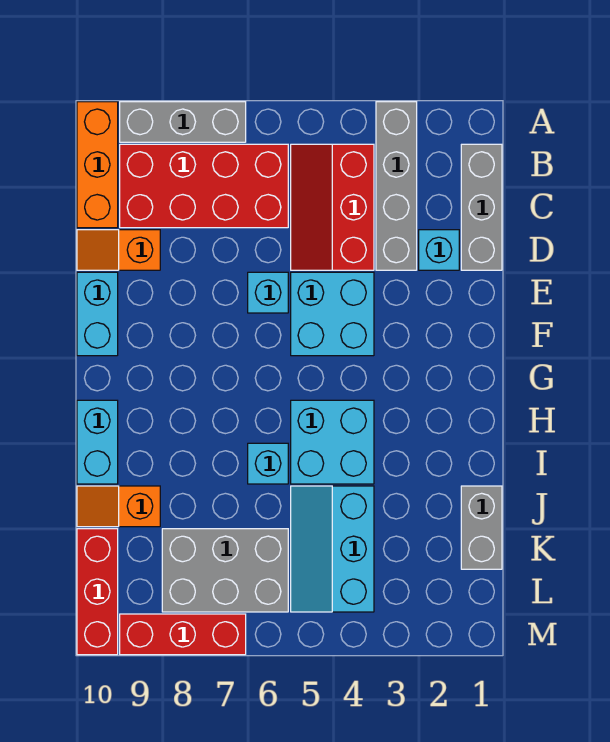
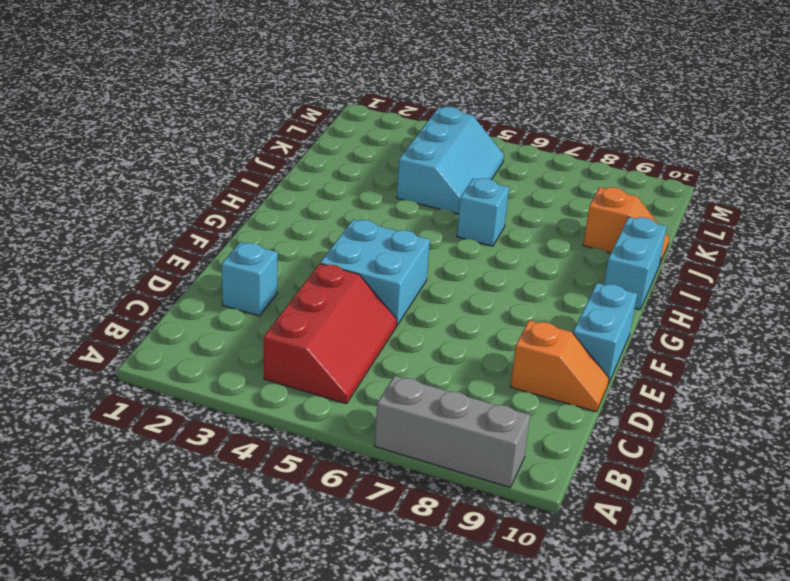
none -> grey brick A3:D3 level 1
none -> orange brick A10:C10 level 1
none -> grey brick B1:D1 level 1

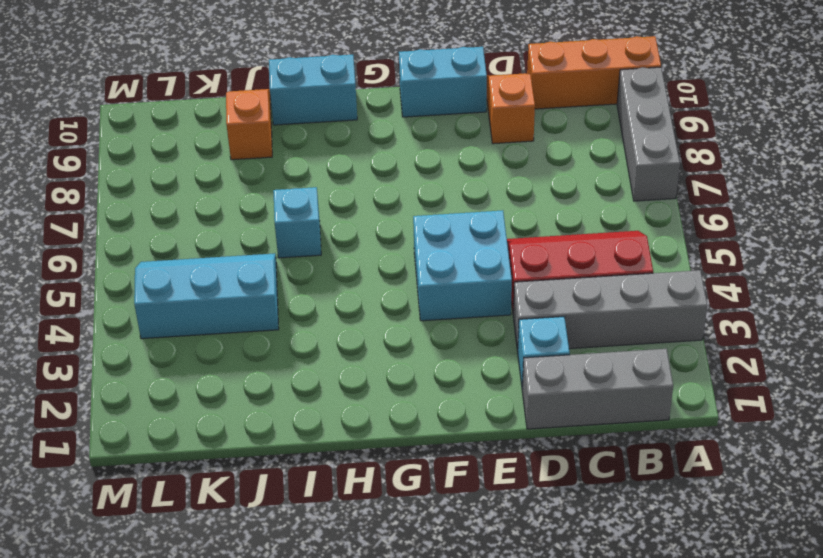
none -> red brick B6:C9 level 1
none -> cyan brick E6 level 1
none -> cyan brick H4:I5 level 1

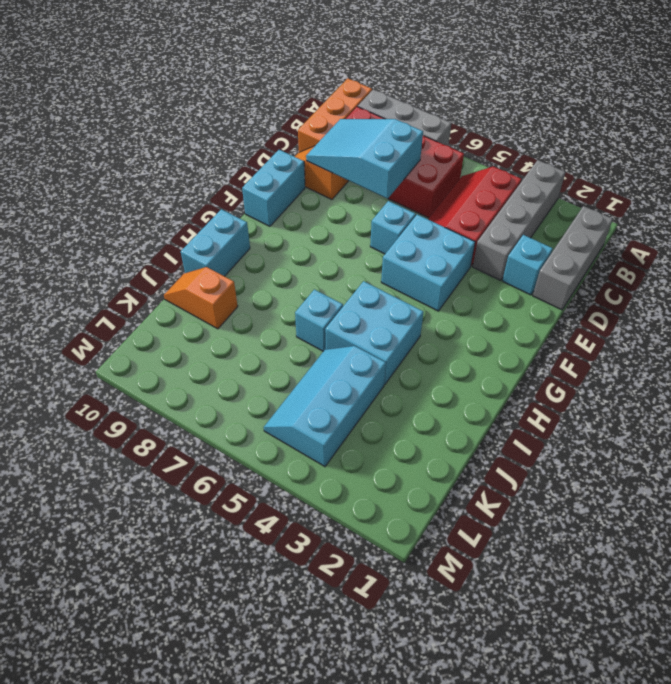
cyan slope C7:D9 level 2 top 7 -> none
none -> grey brick J1:K1 level 1
none -> grey brick K6:L8 level 1
none -> red brick K10:M10 level 1

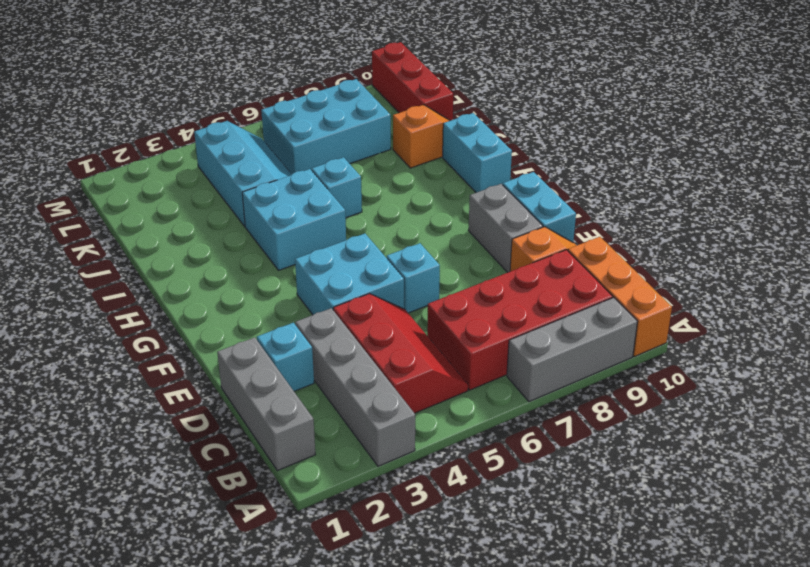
grey brick E9:F9 level 1 -> grey brick J1:K1 level 1
cyan brick K6:L8 level 1 -> grey brick K6:L8 level 1
none -> red brick M7:M9 level 1

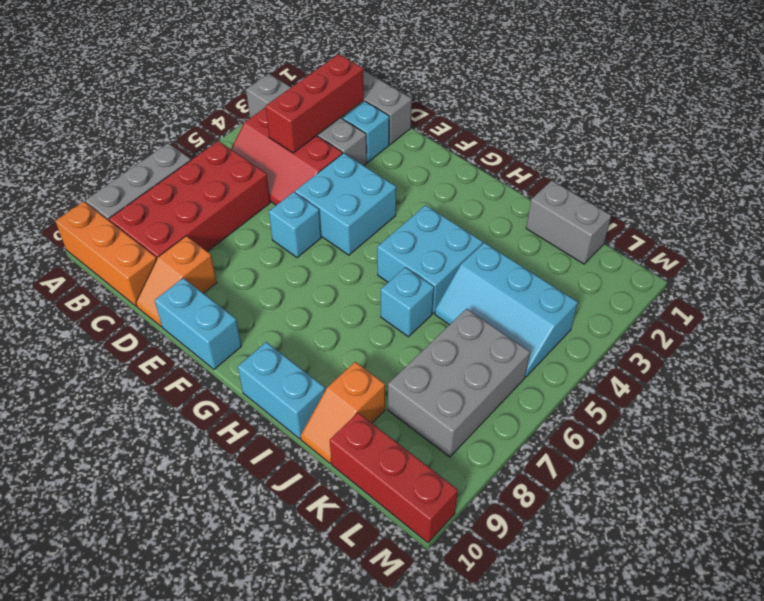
red brick C2:C4 level 2 -> red brick M7:M9 level 1

